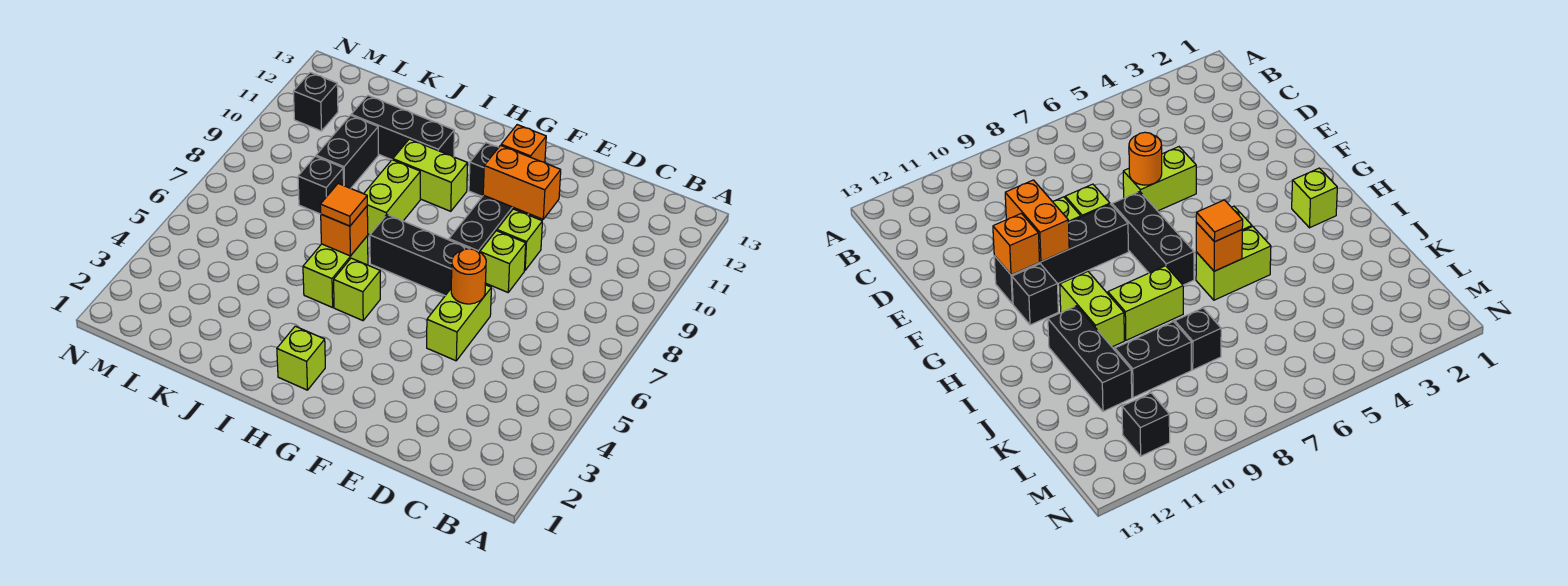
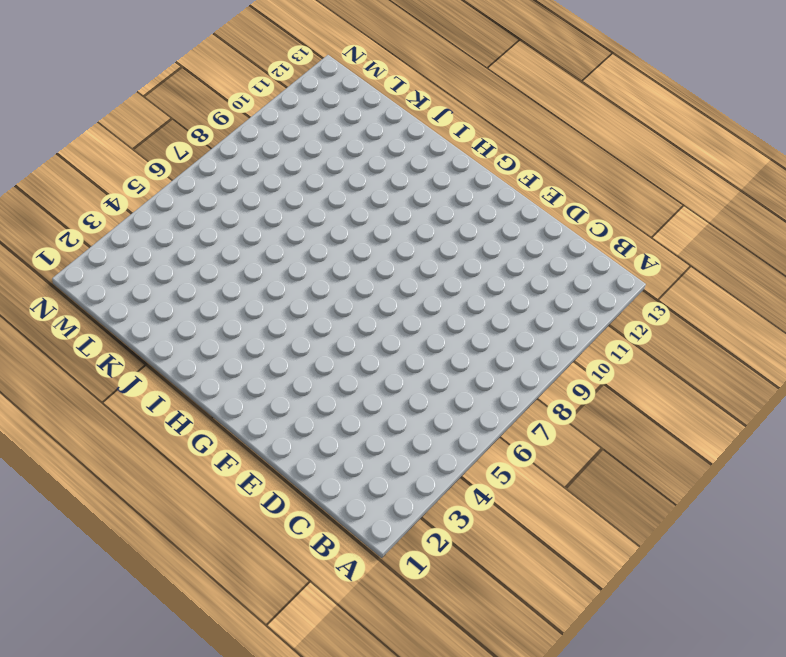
none -> lime brick E5:E6 level 1
none -> lime brick E8 level 1
none -> lime brick E9 level 1

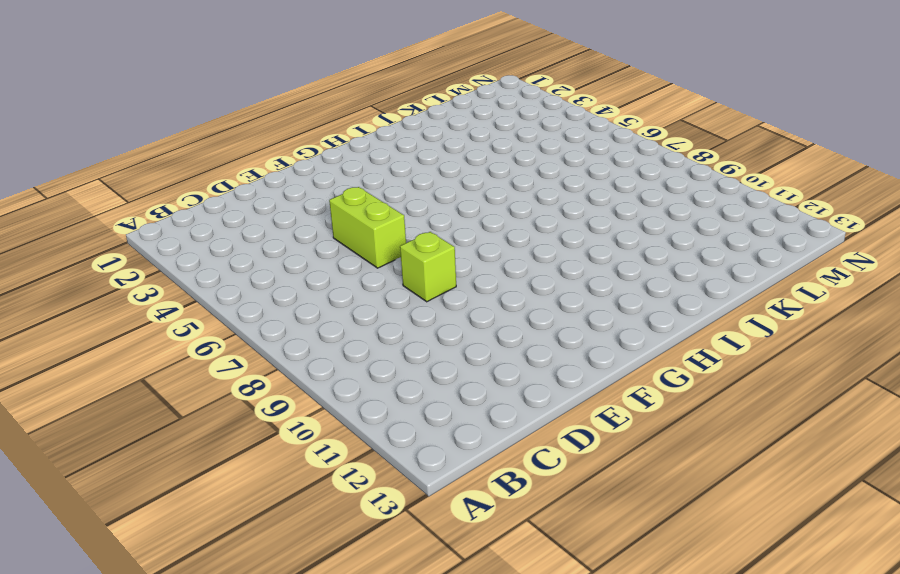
none -> lime brick E9 level 1
none -> black brick F7:H7 level 1
none -> black brick F8:F11 level 1

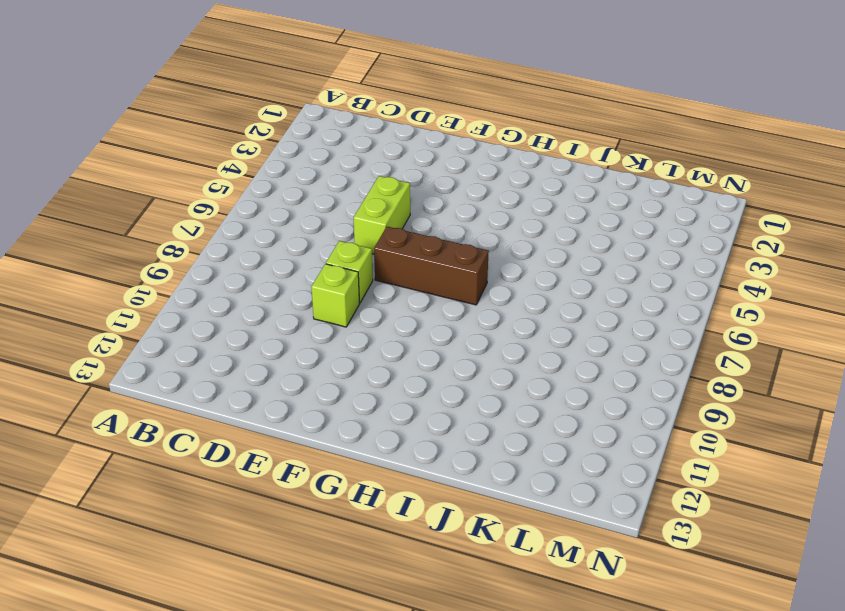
brown brick F7:H7 level 1 -> black brick F7:H7 level 1
none -> black brick F8:F11 level 1
none -> black brick G11 level 1
none -> lime brick H2 level 1

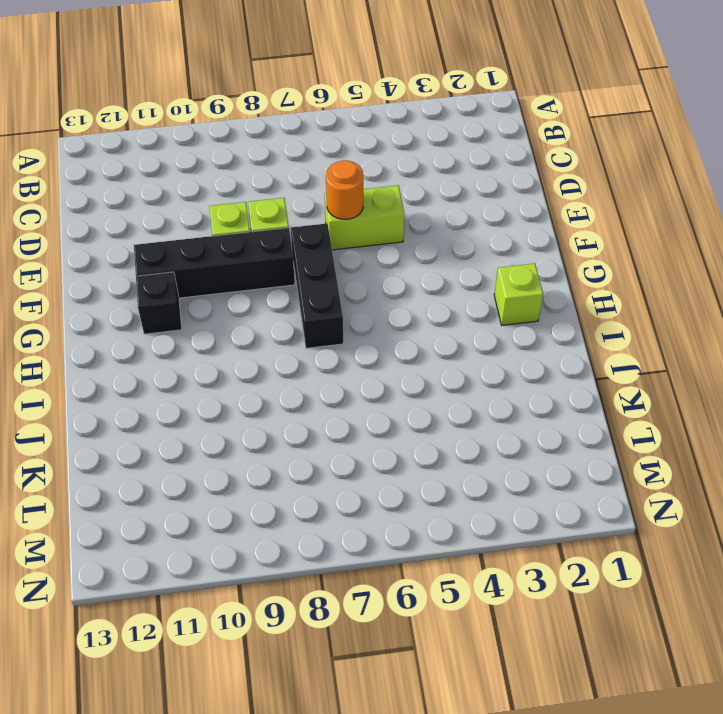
none -> lime brick H5 level 1
none -> lime brick H10:I10 level 1
none -> lime brick I5:I6 level 1

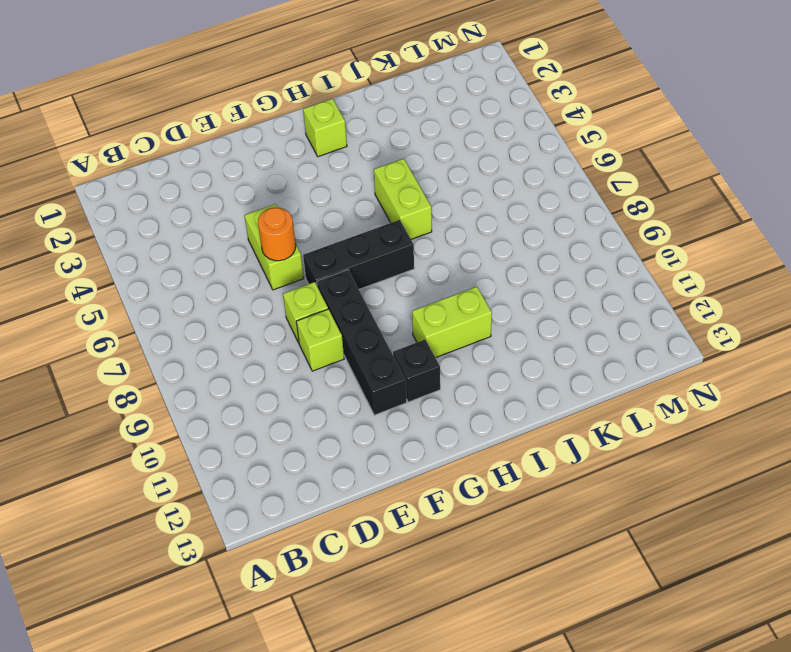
none -> lime brick H5 level 1
none -> lime brick I8:I9 level 1
none -> black brick I11:K11 level 1

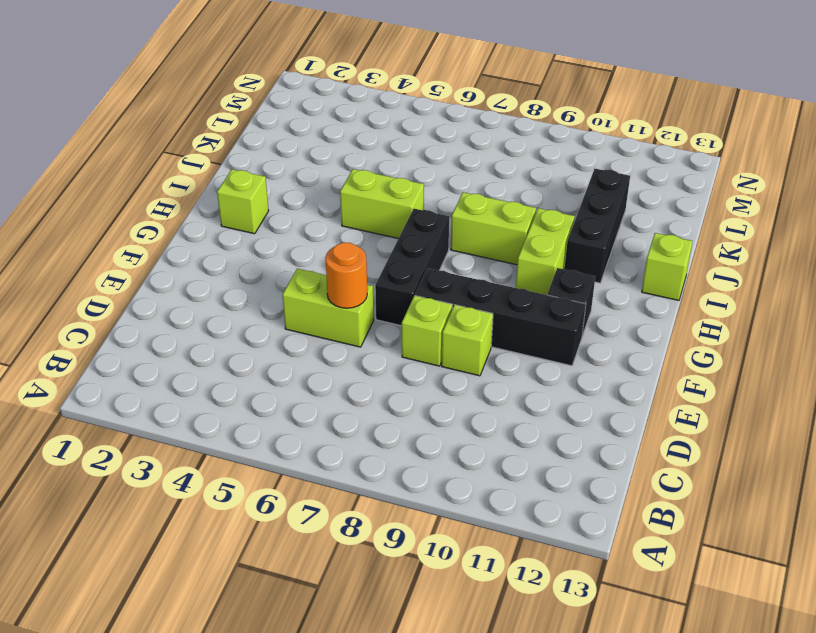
lime brick I13 level 1 -> lime brick H5 level 1
none -> black brick K8 level 1
none -> black brick K9:K10 level 1
none -> black brick M11 level 1

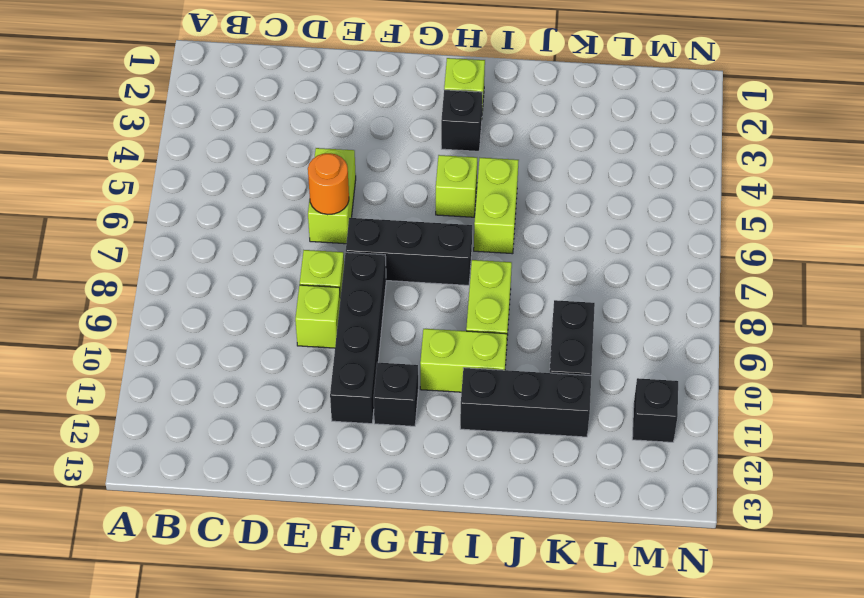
black brick H3 level 1 -> black brick K8 level 1
none -> orange brick E10:F10 level 2
none -> orange brick F11 level 2
none -> orange brick I6 level 2

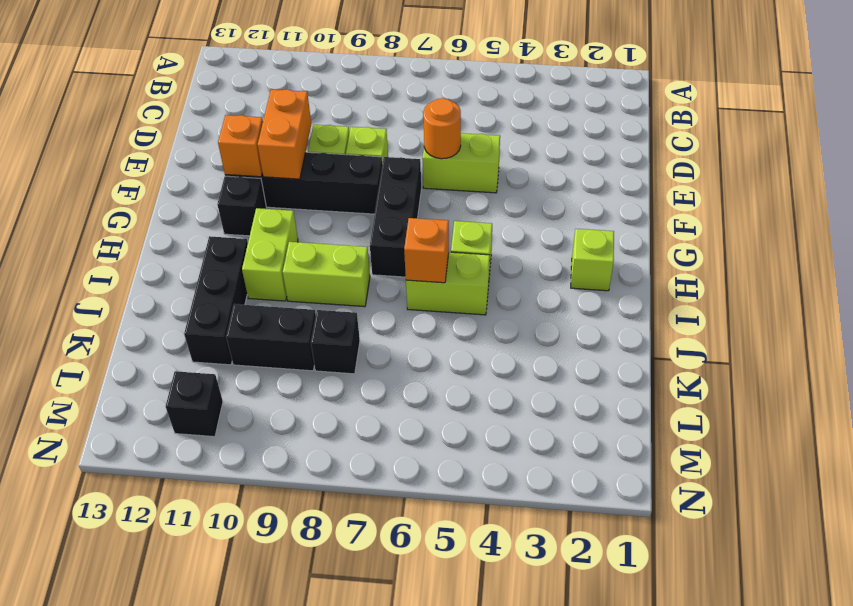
none -> orange tile I6 level 3

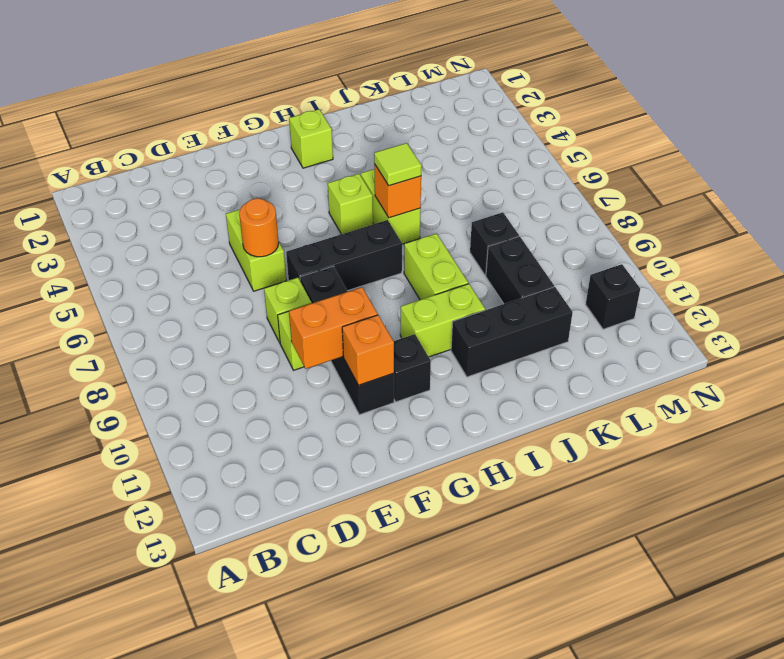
lime tile I6 level 3 -> orange tile I6 level 3

